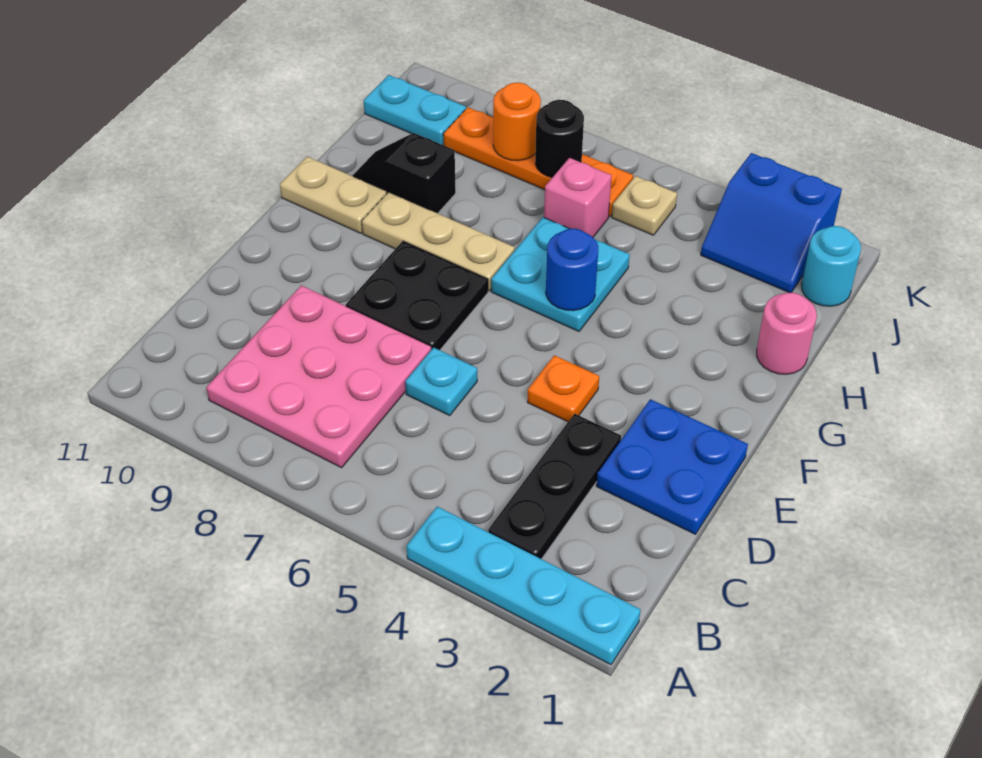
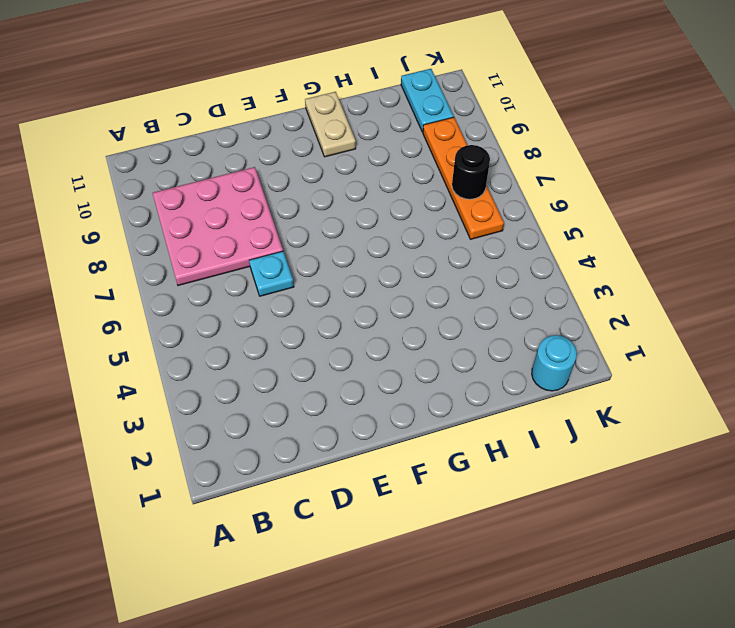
none -> cyan plate A1:A4 level 1
none -> black plate B3:D3 level 1
none -> blue plate D1:E2 level 1

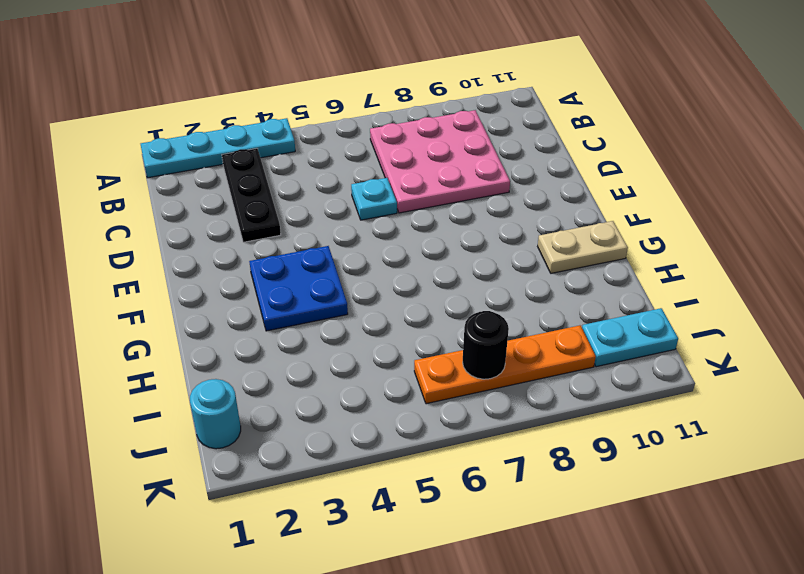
blue plate F3:G4 level 1 -> blue plate D1:E2 level 1
none -> orange plate E4 level 1
none -> black plate E7:F8 level 1
none -> cyan plate G5:H6 level 1

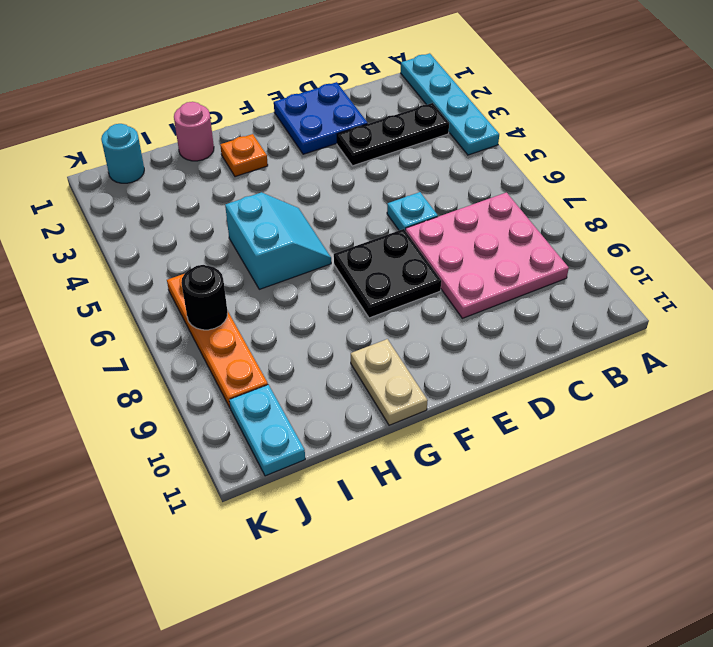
orange plate G2 level 1 -> orange plate E4 level 1
cyan slope G5:H6 level 1 top H -> cyan plate G5:H6 level 1
none -> tan plate G7:G9 level 1
none -> black slope H9:H10 level 1 top 9
none -> pink brick I6 level 1

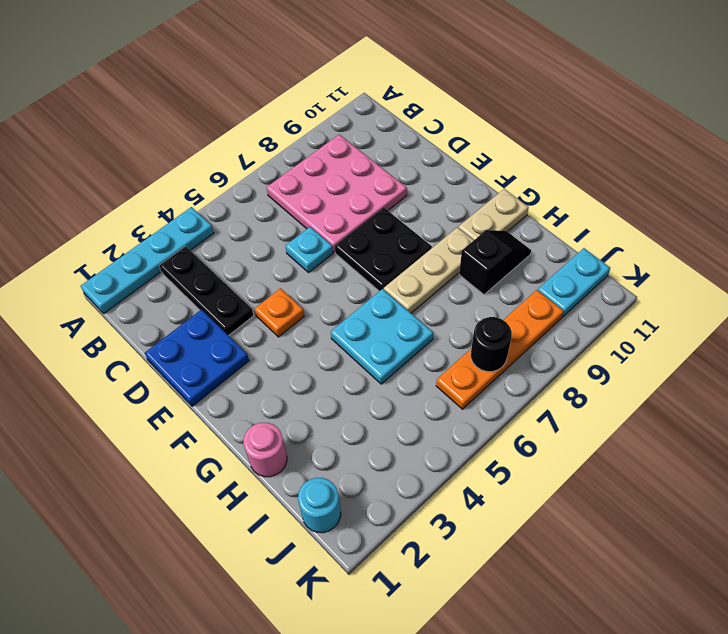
none -> pink brick I6 level 1
none -> blue slope J2:K3 level 1 top K
none -> tan plate J5 level 1

